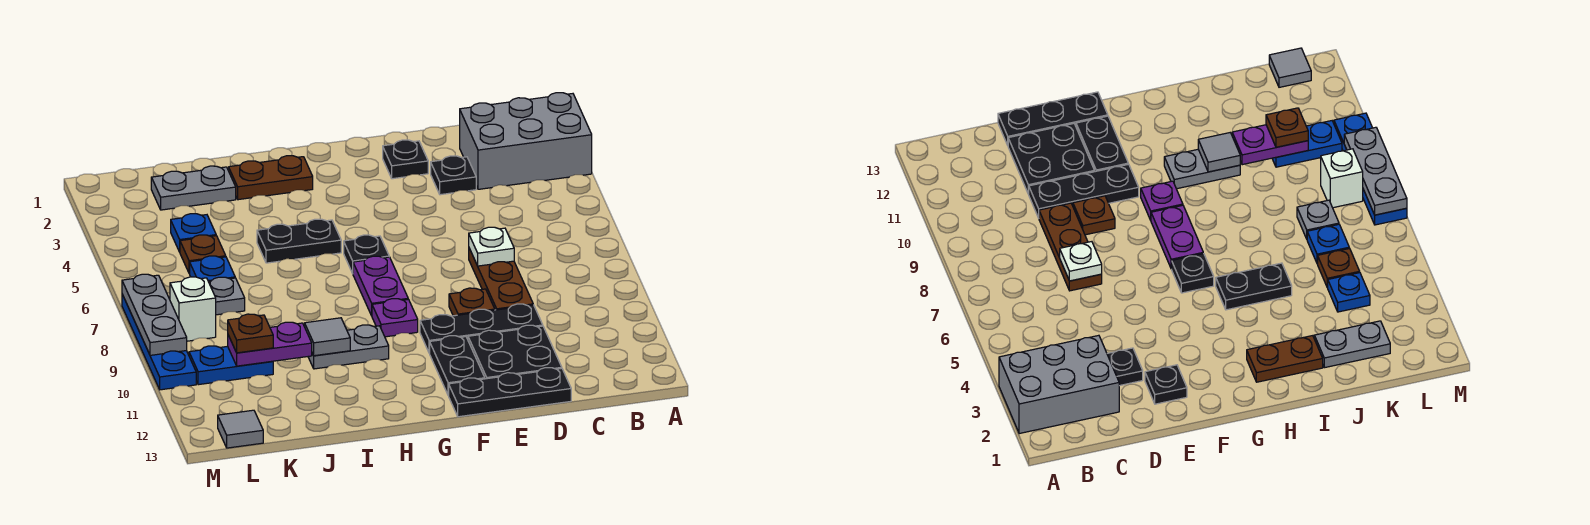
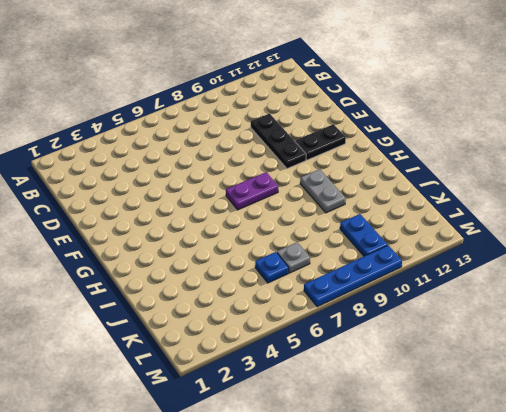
none -> grey brick A2:C3 level 1
none -> black plate D3 level 1
none -> brown plate D7:D9 level 1

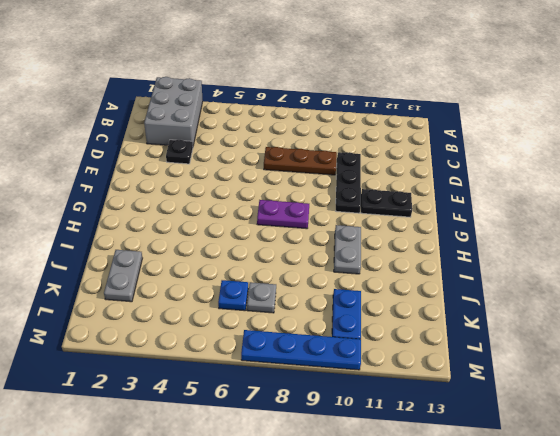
none -> black plate D11:E12 level 1
none -> black plate D13:F13 level 1
none -> black plate E2 level 1

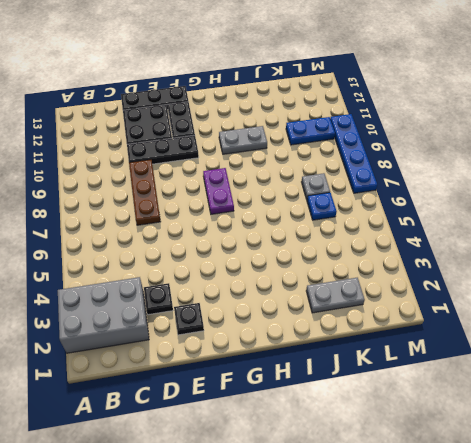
none -> brown plate E9 level 1
none -> black plate G6 level 1
none -> purple plate G9 level 1

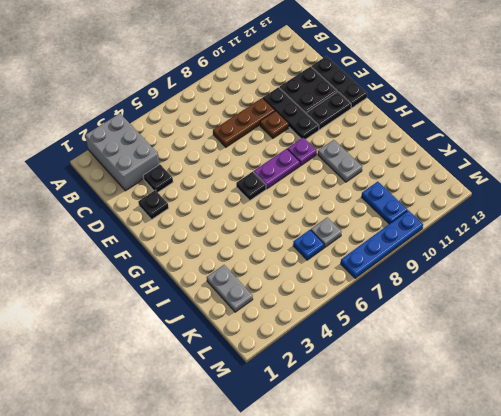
none -> brown plate H2:I2 level 1
none -> black plate H5:I5 level 1
none -> blue plate K4 level 1

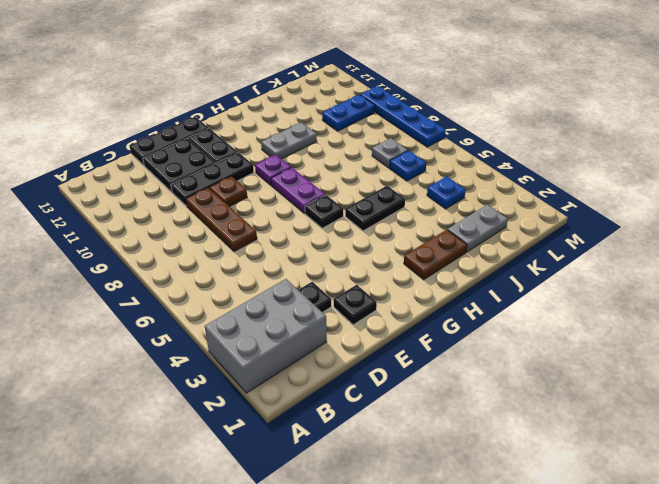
none -> brown plate K5 level 1
none -> white brick L8 level 1
none -> grey tile L13 level 1

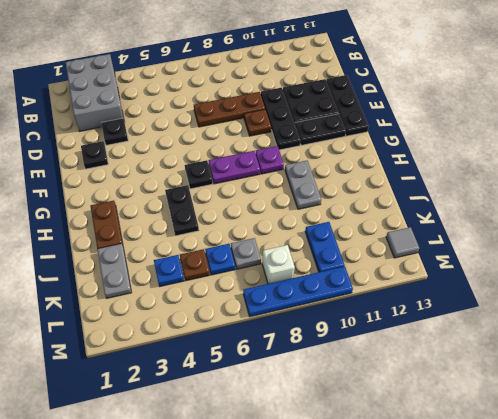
none -> white plate D7 level 2
none -> grey tile I10 level 2
none -> purple plate J10:K10 level 2

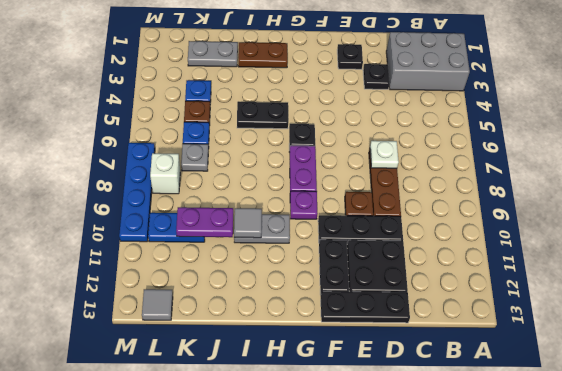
none -> grey plate M7:M9 level 2
none -> brown plate K10 level 3

